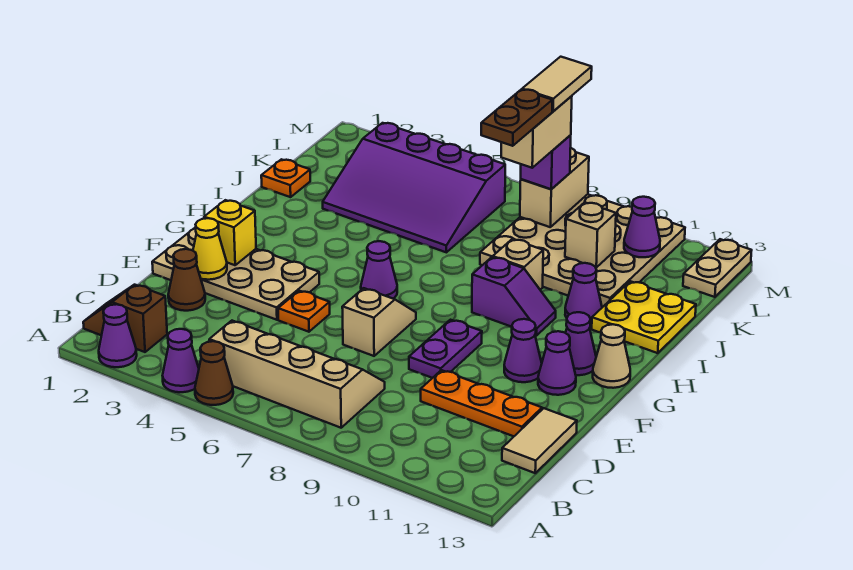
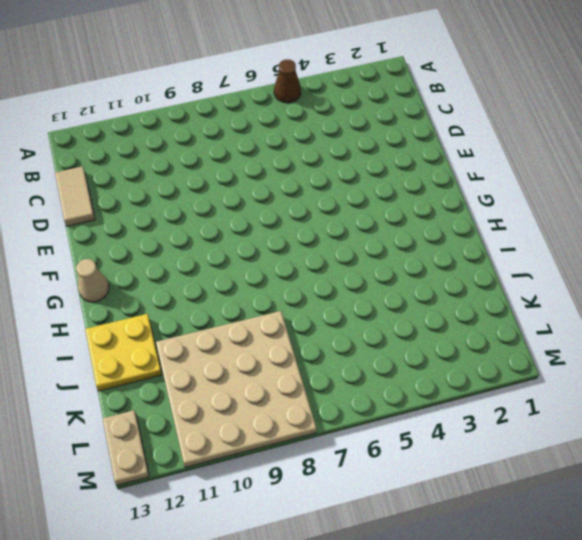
none -> purple cone A2 level 1
none -> purple cone A4 level 1
none -> brown slope B1:B2 level 1 top 2
none -> tan slope B5:C8 level 1 top B

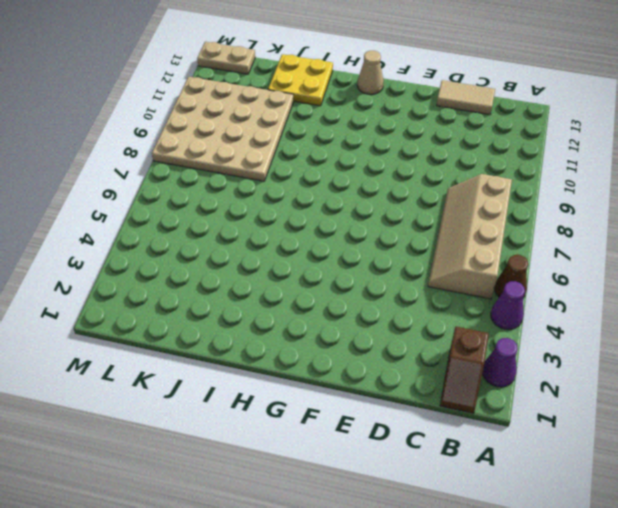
none -> brown cone D2 level 1
none -> orange plate D10:D12 level 1
none -> tan plate E1:F4 level 1
none -> orange plate E5 level 1

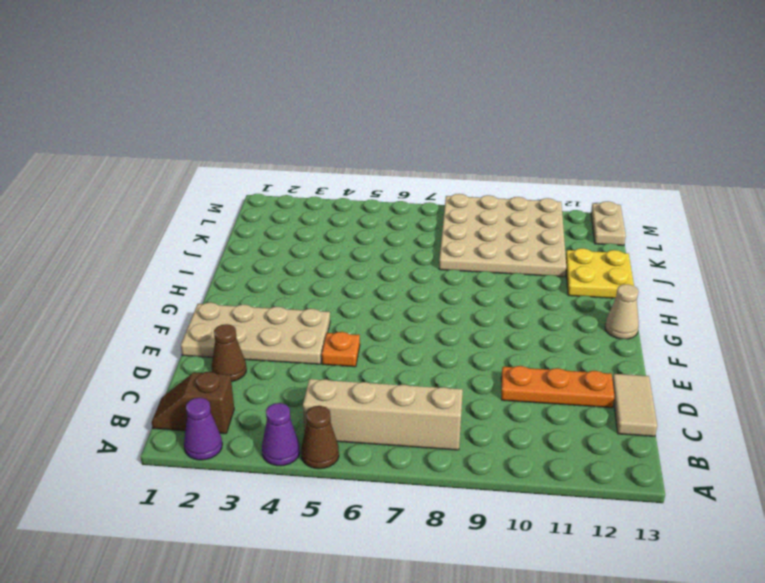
none -> tan slope E7:F7 level 1 top E
none -> purple plate E9:F9 level 1
none -> purple cone F11 level 1
none -> purple cone F12 level 1

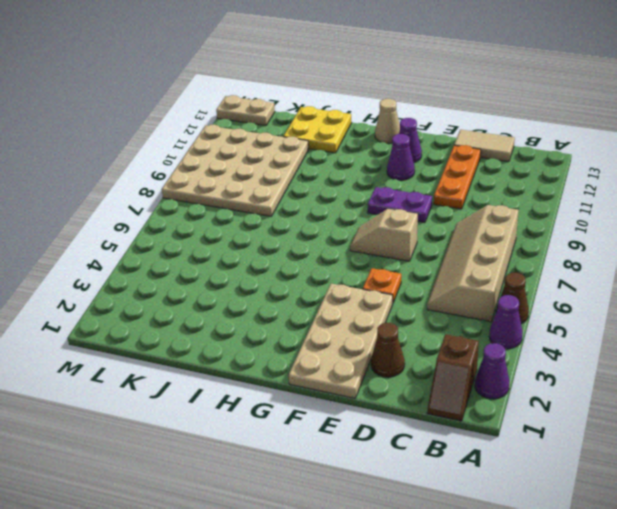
none -> purple cone G6 level 1
none -> purple cone G12 level 1
none -> purple slope H9:H10 level 1 top 9
none -> tan brick I9 level 1

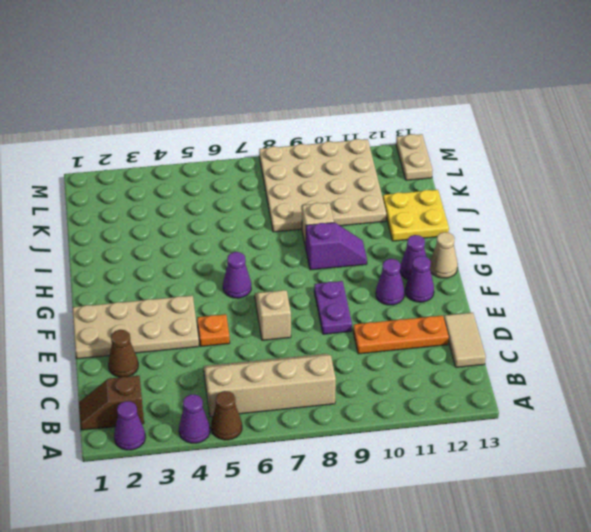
none -> purple cone I11 level 1
none -> orange plate J1 level 1
none -> purple slope J3:L6 level 1 top L
none -> yellow cone E2 level 2

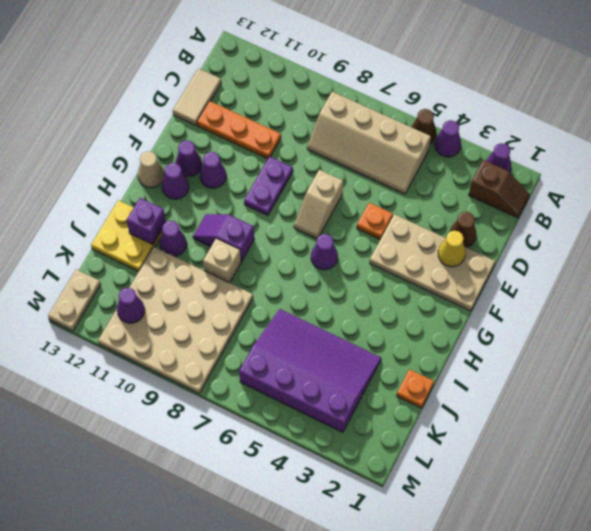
purple brick I12 level 2 -> purple brick L8 level 3
none -> yellow brick F2 level 2
none -> tan brick K10 level 2
none -> tan brick L8:M8 level 2
none -> tan brick K8:L8 level 4

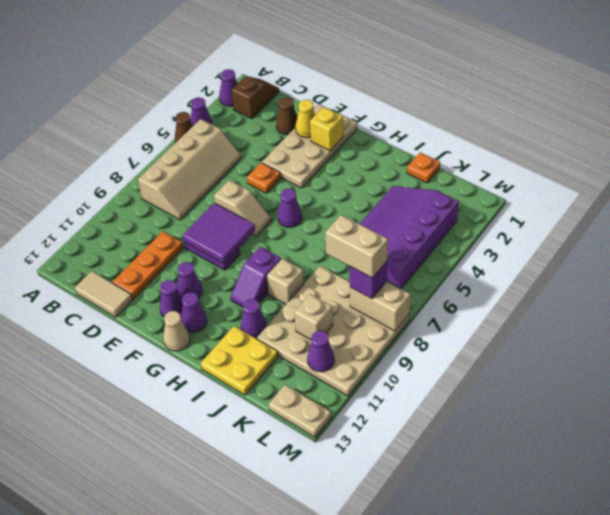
purple tile E8:F9 level 2 -> none
none -> brown plate J8:K8 level 5
none -> tan tile L8:M8 level 5

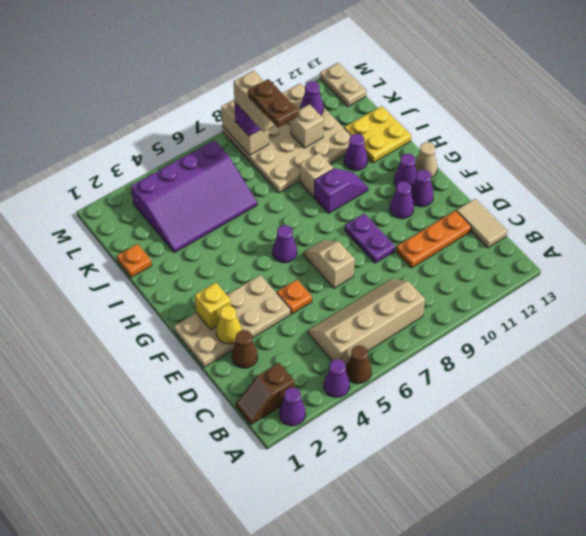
none -> tan tile L8:M8 level 5

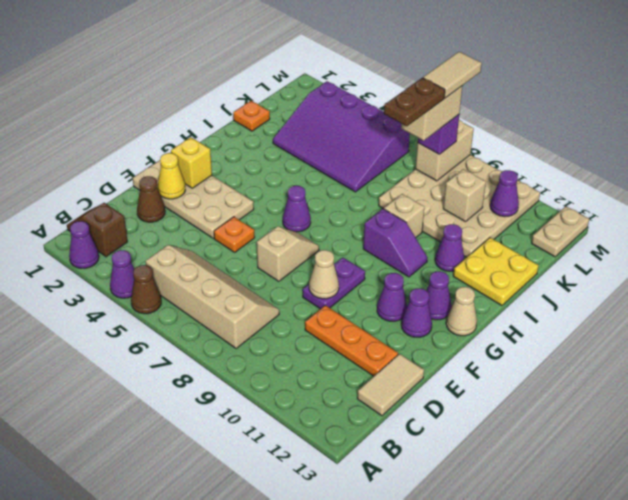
tan cone E9 level 2 -> none

